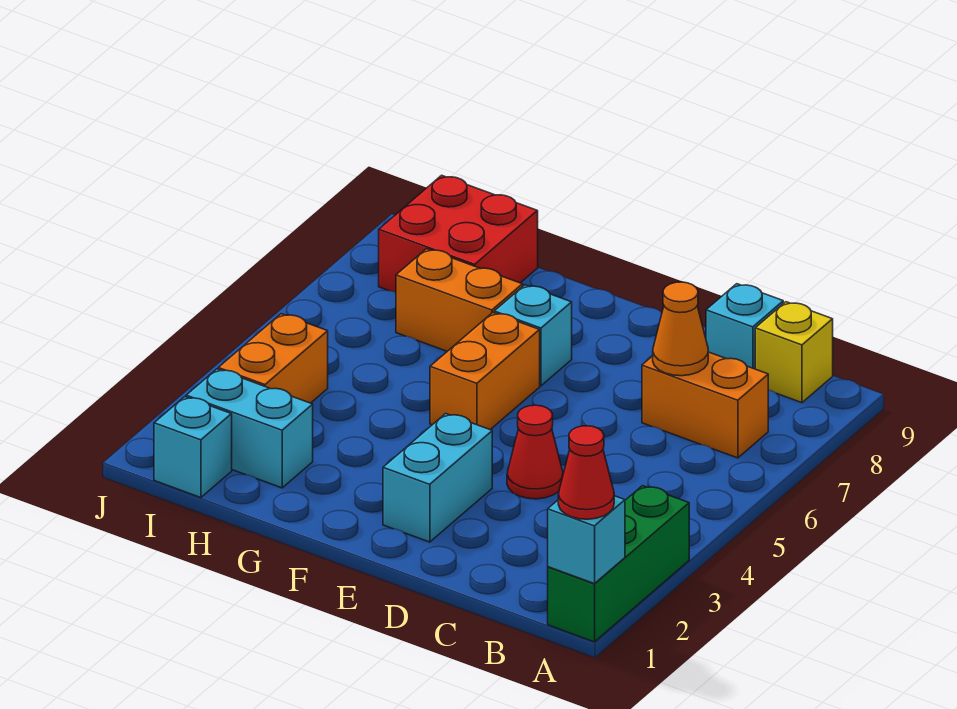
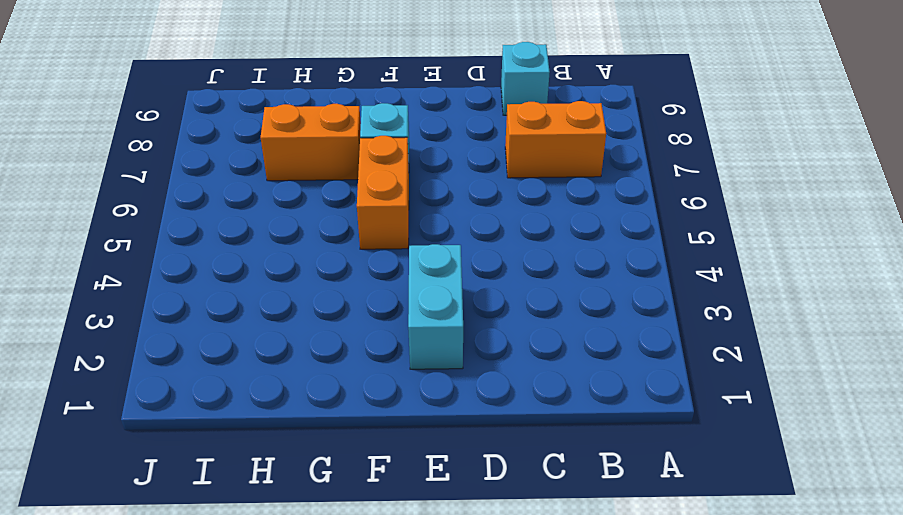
none -> green brick A1:A3 level 1
none -> yellow brick B9 level 1
none -> red cone D4 level 1

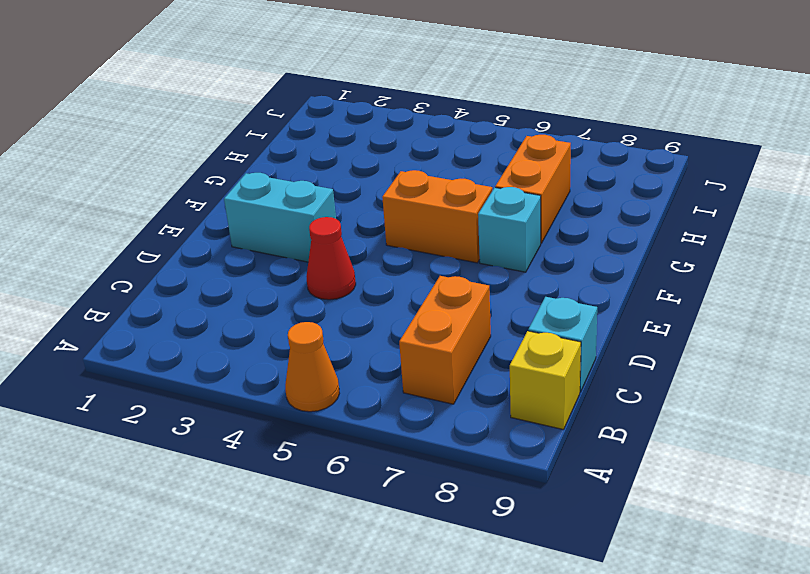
orange cone A5 level 1 -> orange cone C7 level 2
none -> green brick A1:A3 level 1
none -> cyan brick H2:I2 level 1
none -> red brick H8:I9 level 1

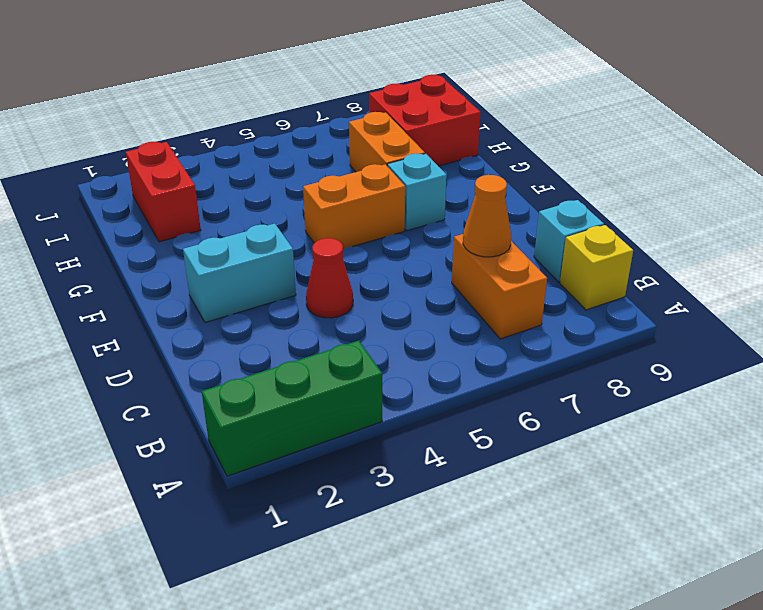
red brick H2:I2 level 1 -> cyan brick H2:I2 level 1
none -> cyan brick I1 level 1
none -> orange brick I3:I4 level 1
none -> cyan brick A1 level 2

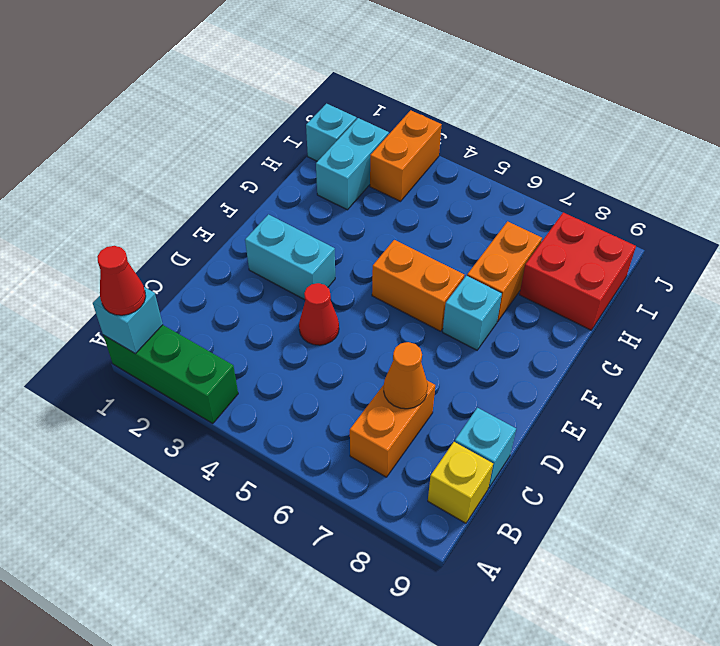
orange brick I3:J3 level 1 -> orange brick I3:I4 level 1

